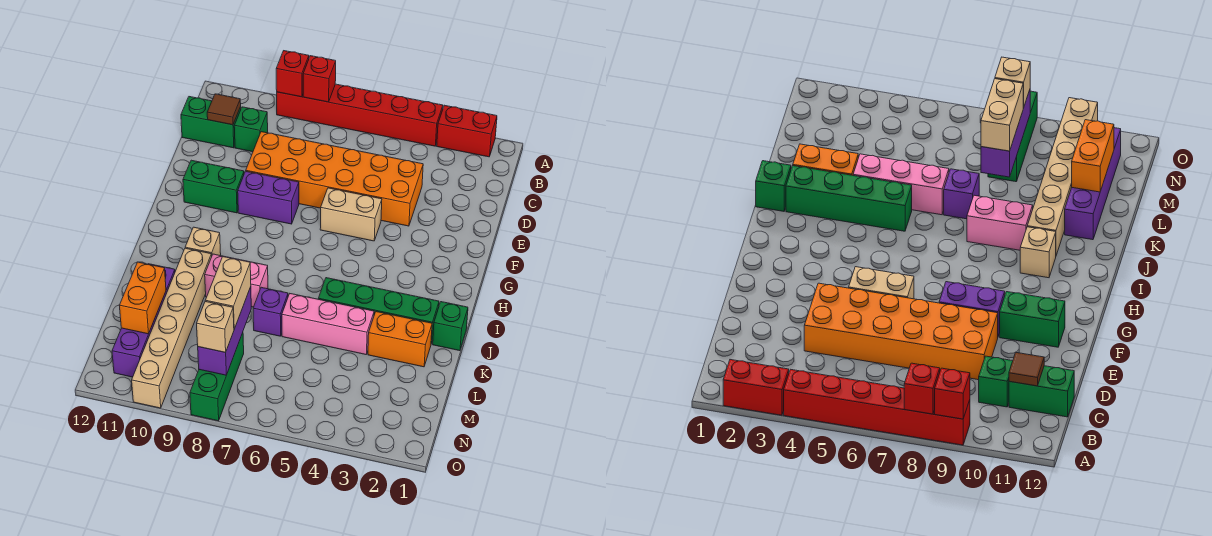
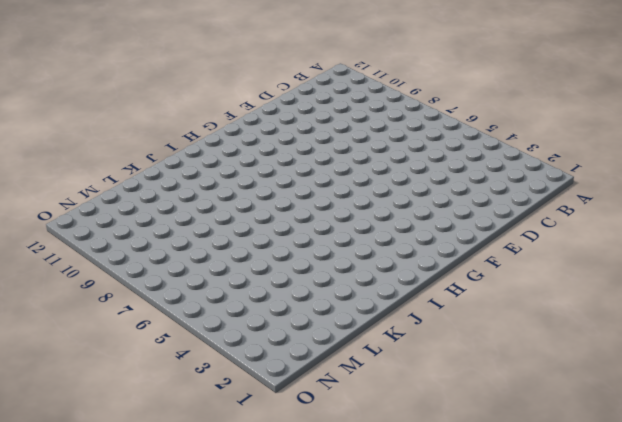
none -> red brick A2:A3 level 1
none -> red brick A4:A9 level 1
none -> green brick C10 level 1

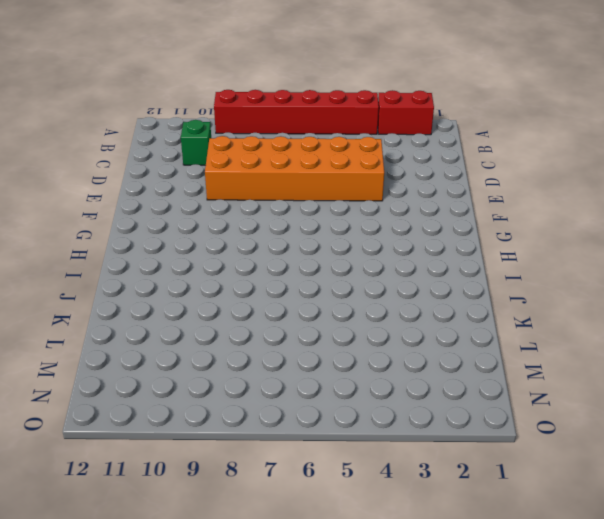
none -> green brick C11:C12 level 1
none -> tan brick F5:F6 level 1
none -> purple brick F8:F9 level 1

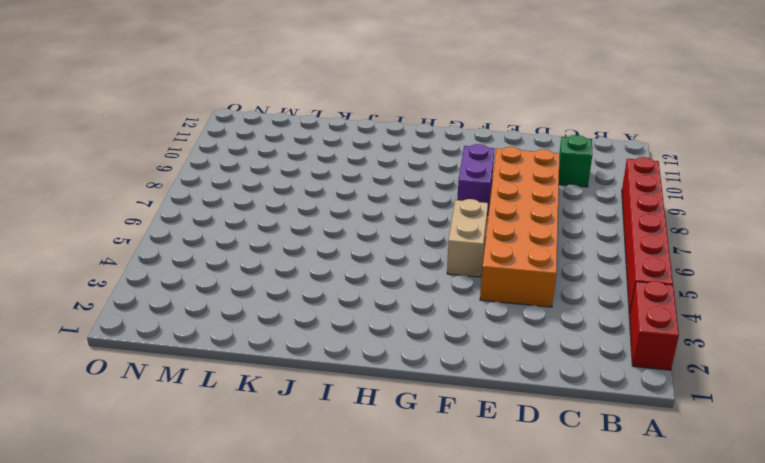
none -> green brick C11:C12 level 1
none -> green brick F10:F11 level 1
none -> tan brick I10 level 1

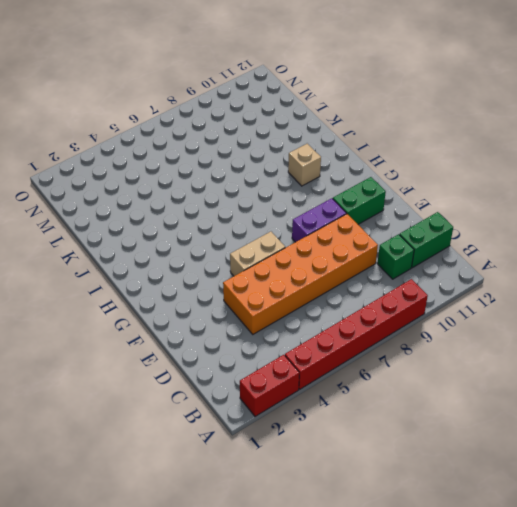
none -> green brick J1 level 1
none -> green brick J2:J5 level 1
none -> pink brick J8:J9 level 1

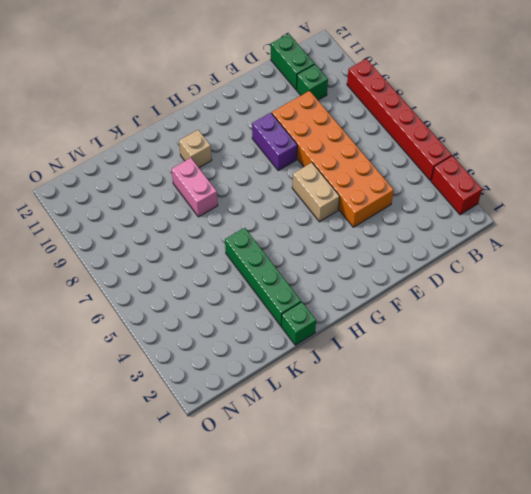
none -> green brick F10:F11 level 1
none -> tan brick J10:O10 level 1
none -> orange brick K2:K3 level 1

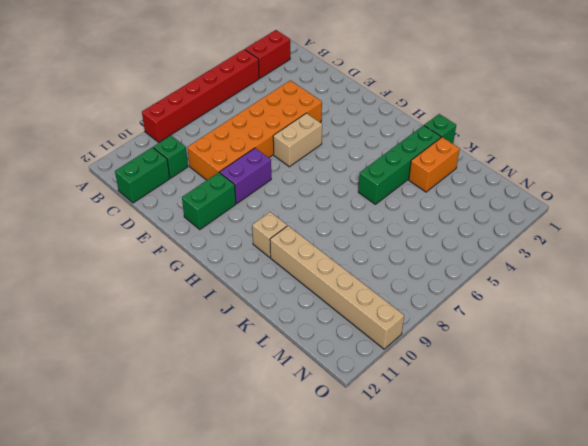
none -> pink brick J8:J9 level 1
none -> pink brick K4:K6 level 1
none -> purple brick K7 level 1

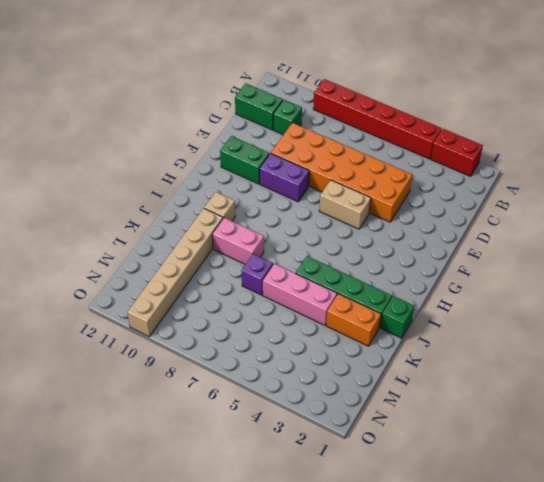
none -> purple brick K11:N11 level 1
none -> green brick M8:O8 level 1
none -> red brick A8 level 2

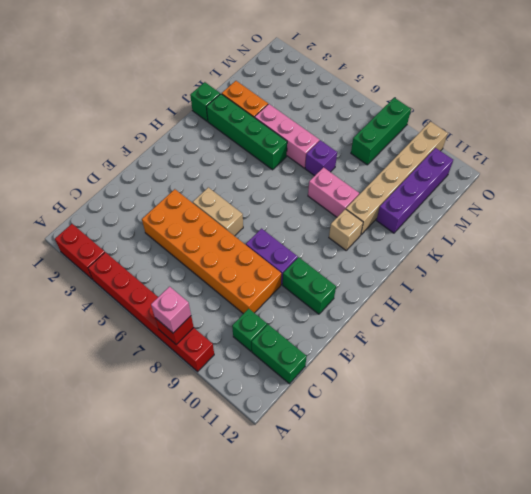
pink brick A8 level 3 -> none
none -> red brick A9 level 2
none -> brown tile C11 level 2
none -> purple brick L8:N8 level 2

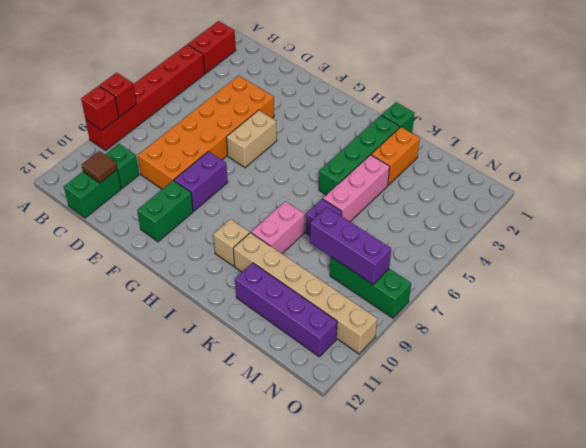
none -> orange brick L11:M11 level 2
none -> tan brick L8:M8 level 3
none -> tan brick N8 level 3

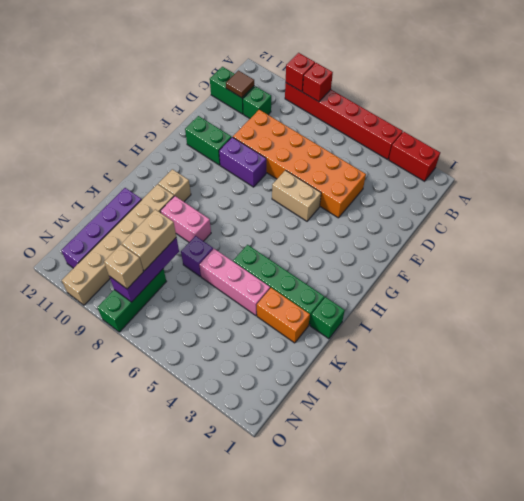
none -> orange brick L11:M11 level 2

